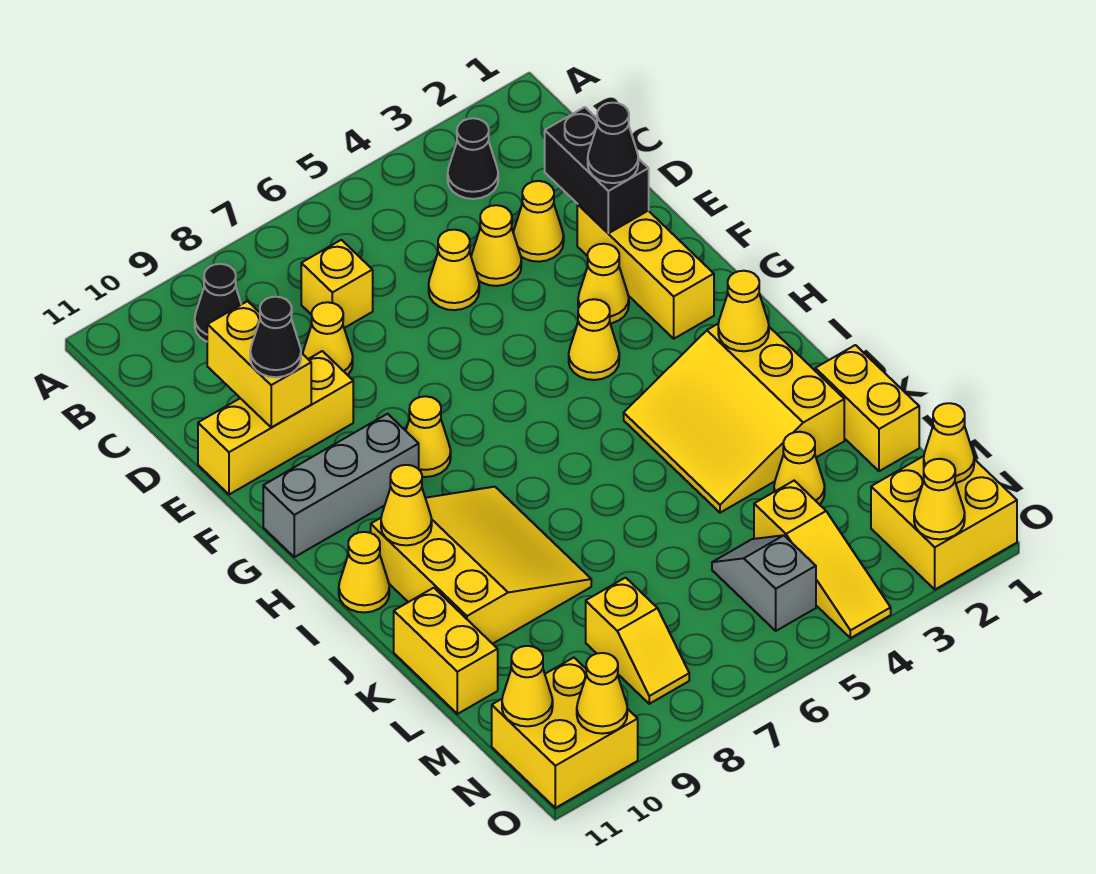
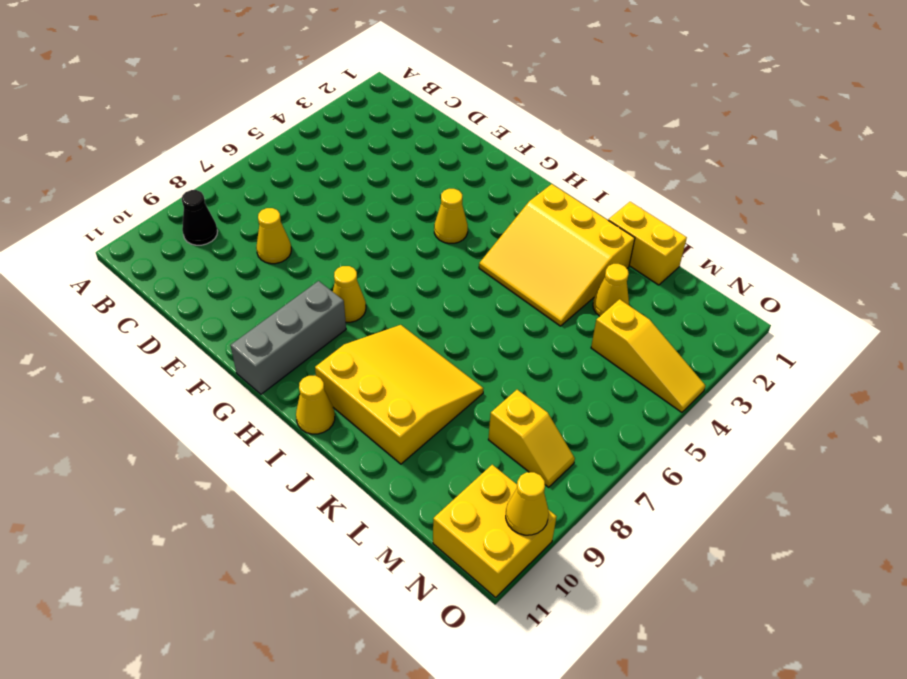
none -> black cone B3 level 1
none -> yellow brick C7 level 1
none -> yellow cone D3 level 1
none -> yellow cone D4 level 1

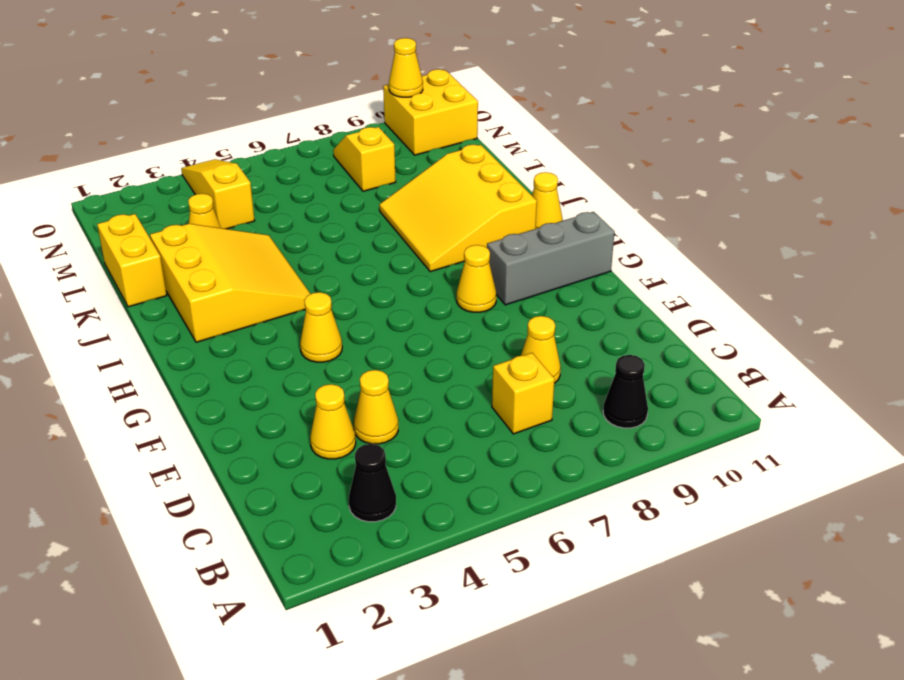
none -> yellow cone D5 level 1
none -> yellow brick E2:G2 level 1
none -> yellow brick E9:E11 level 1
none -> yellow cone F3 level 1

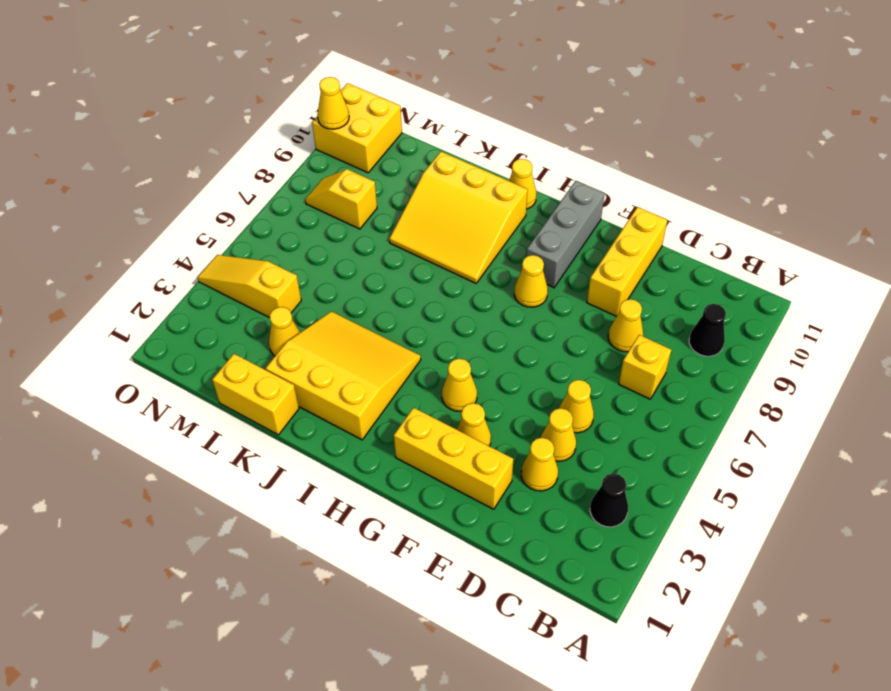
none -> yellow brick K11:L11 level 1
none -> grey slope M5:N5 level 1 top N
none -> yellow brick N1:O2 level 1
none -> black brick D2:E2 level 2

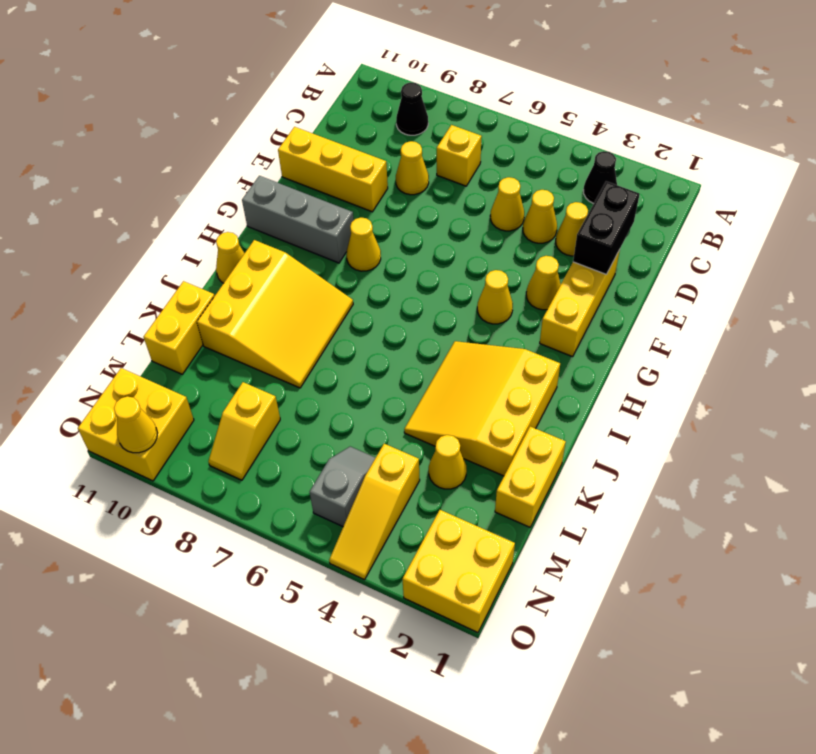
none -> yellow brick D10:E10 level 2
none -> yellow cone I2 level 2
none -> yellow cone I10 level 2
none -> yellow cone N1 level 2

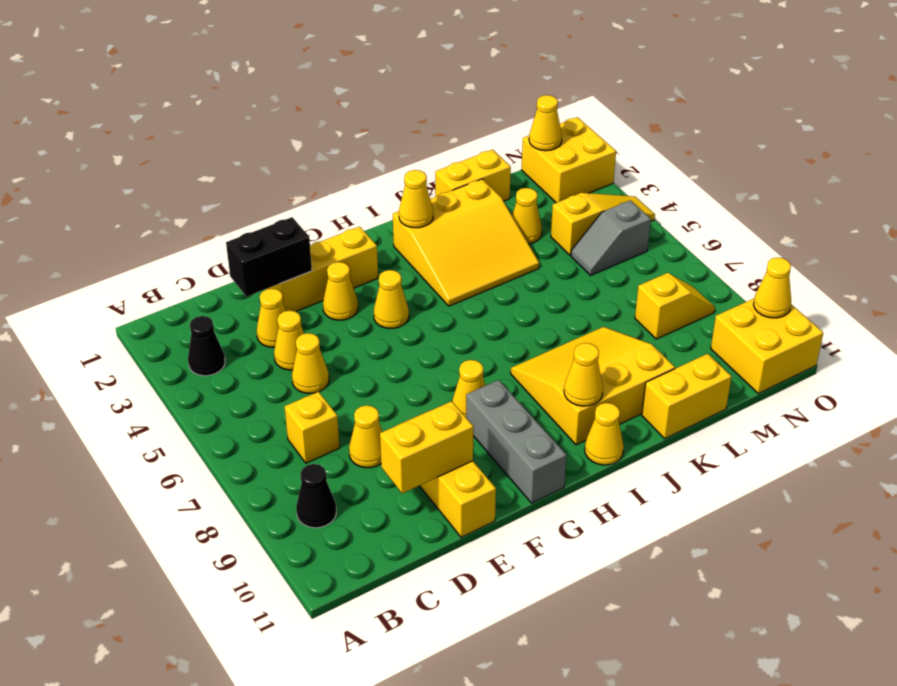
none -> yellow cone N11 level 2
none -> yellow cone O2 level 2
none -> black cone E2 level 3
none -> black cone E10 level 3

